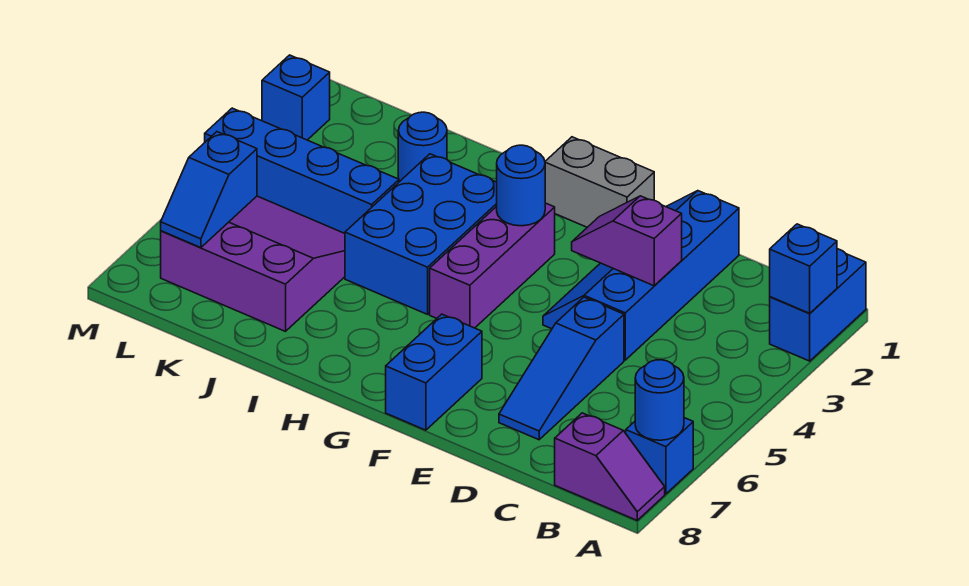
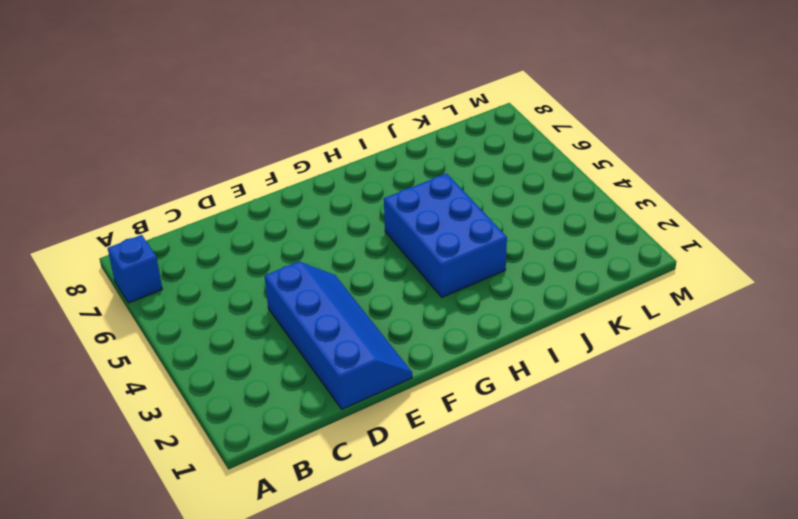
none -> blue brick A1:A2 level 1
none -> purple slope A8:B8 level 1 top B
none -> blue slope D5:D7 level 1 top 5

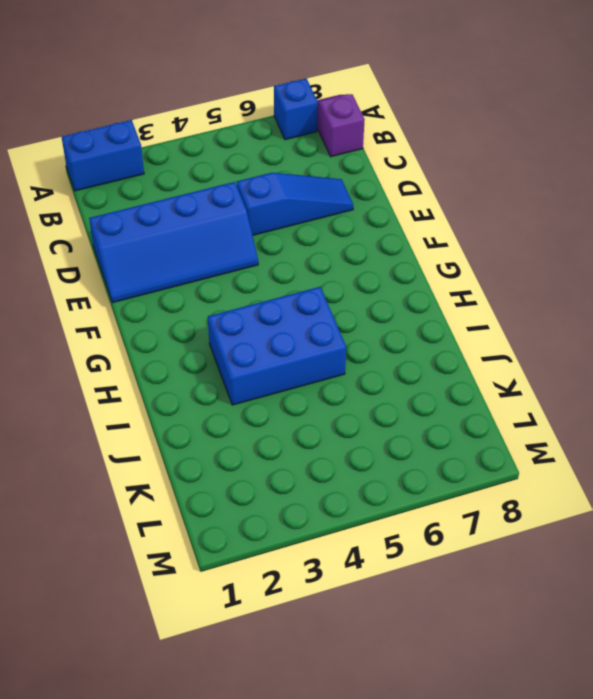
none -> grey brick F1:G1 level 1
none -> blue brick F7:F8 level 1
none -> purple brick G3:G5 level 1

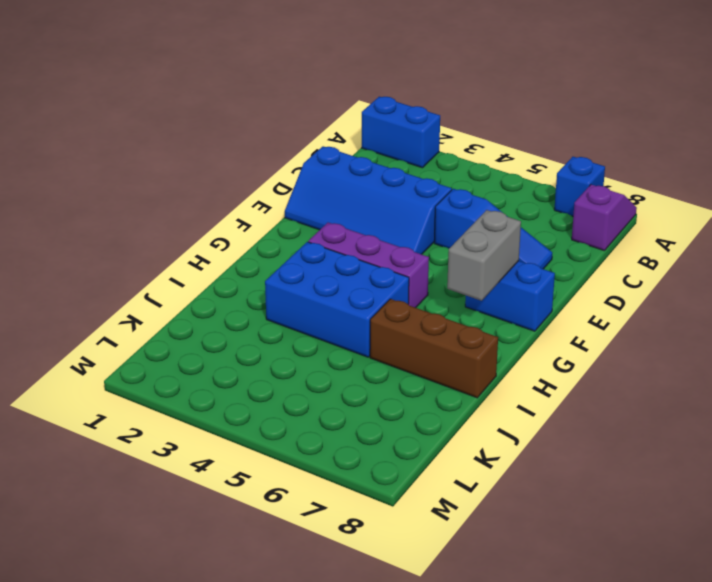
grey brick F7:G7 level 2 -> grey brick F1:G1 level 1
brown brick I6:I8 level 1 -> none
none -> blue round brick J2 level 1
none -> blue brick J4:M4 level 1
none -> purple slope J5:L7 level 1 top 7

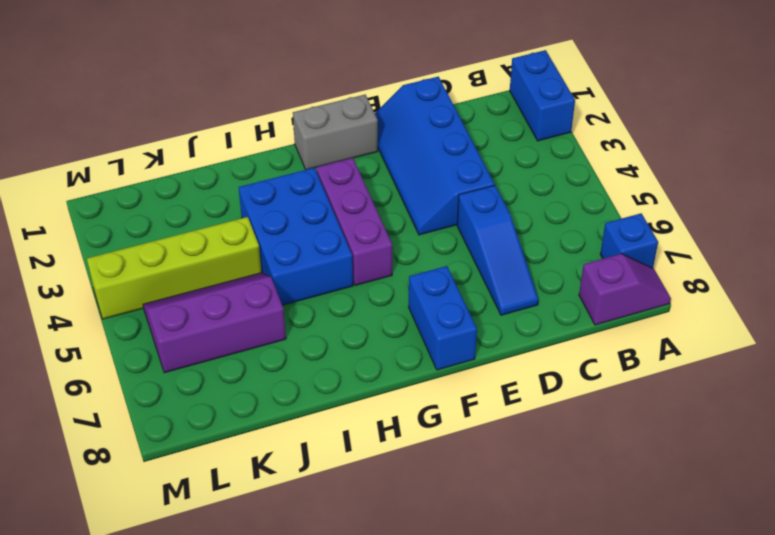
lime brick J4:M4 level 1 -> blue brick J4:M4 level 1
purple slope J5:L6 level 1 top 6 -> purple slope J5:L7 level 1 top 7
none -> blue round brick J2 level 1
none -> blue brick M2 level 1
none -> blue brick A2 level 2

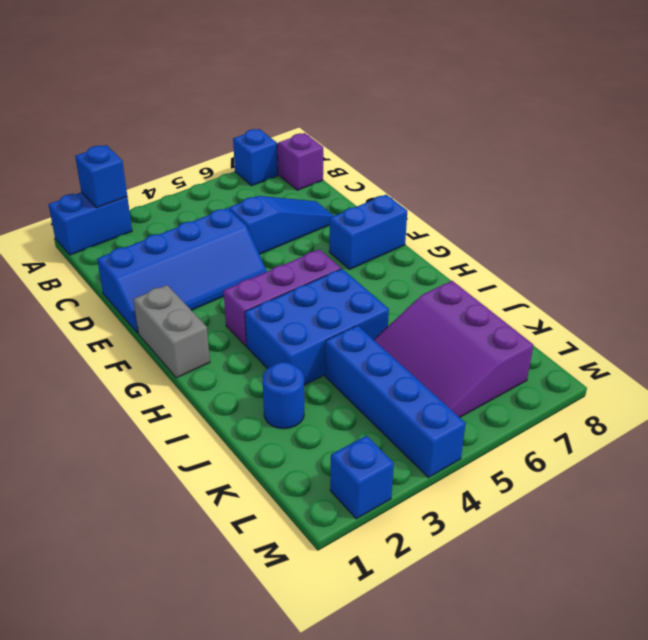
none -> blue round brick A7 level 2
none -> purple slope D3:E3 level 2 top D
none -> blue round brick G3 level 2

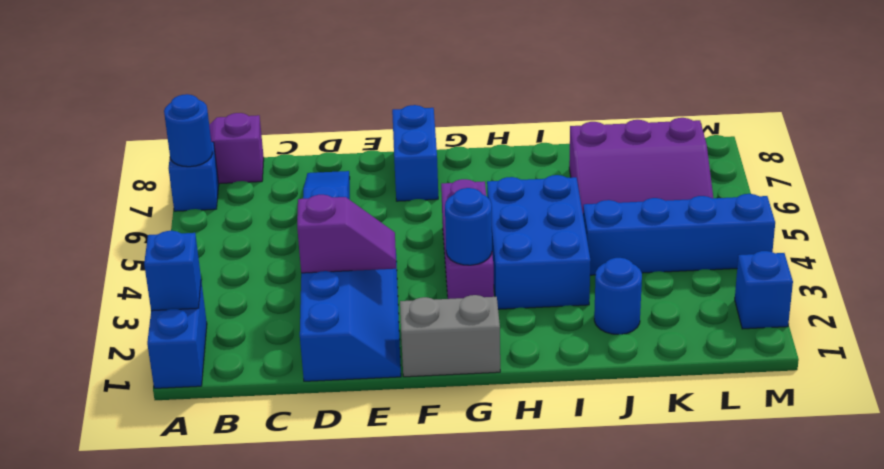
none -> blue slope L6:L7 level 2 top 6

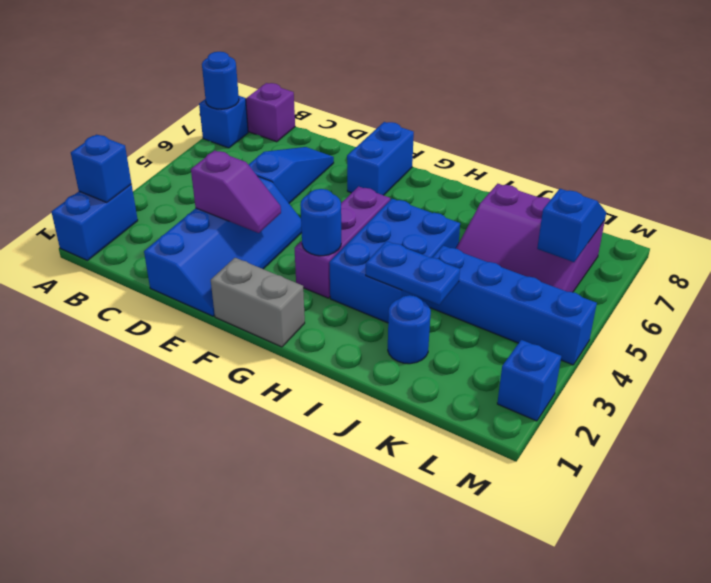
blue plate I3:J3 level 2 -> none

